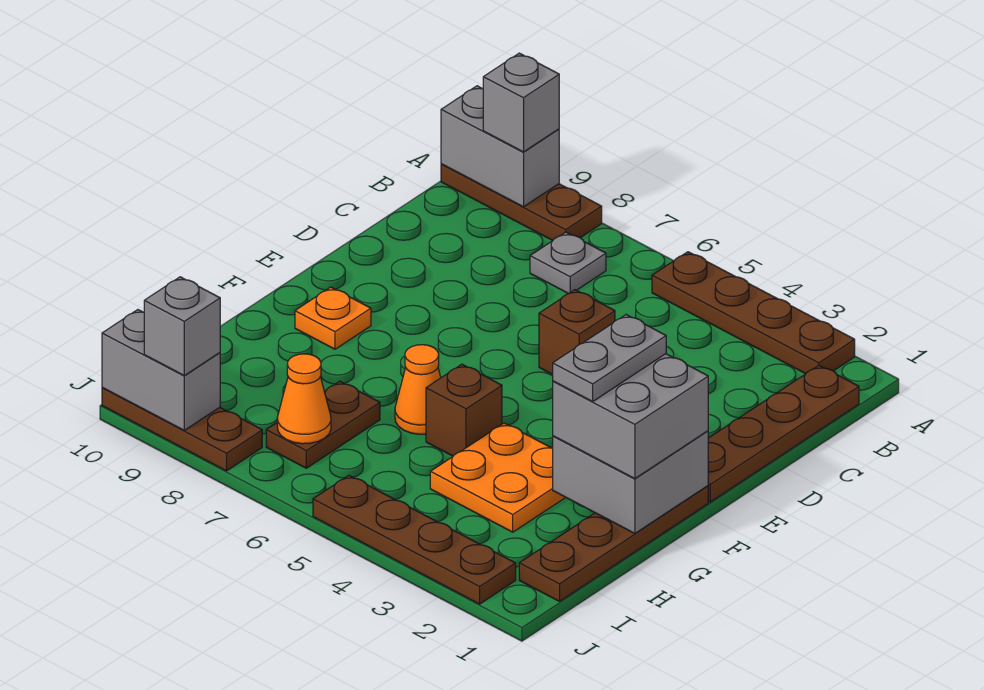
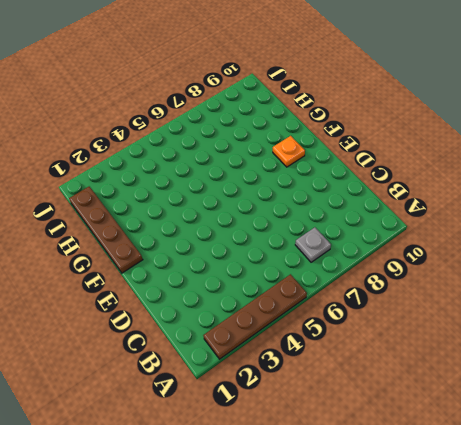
none -> brown plate A8:A10 level 1
none -> brown plate B1:E1 level 1
none -> brown brick D5 level 1

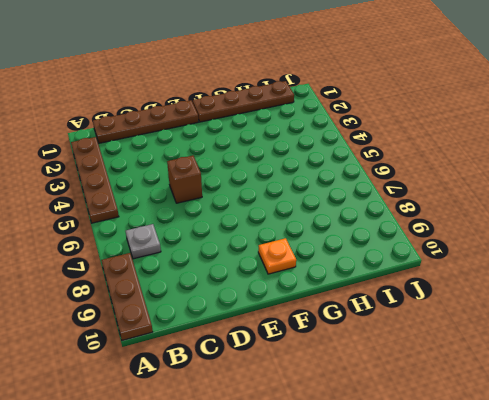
none -> orange plate G3:H4 level 1
none -> brown brick G5 level 1
none -> orange cone G6 level 1

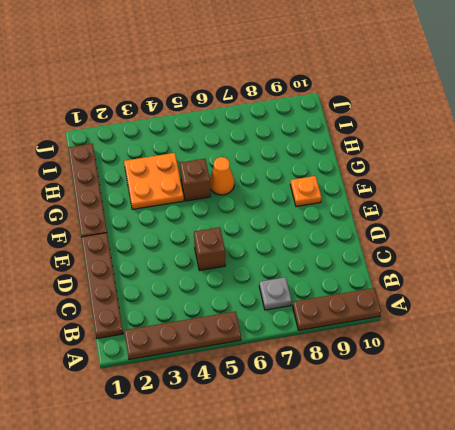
none -> brown plate H7:I7 level 1
none -> brown plate J2:J5 level 1
none -> brown plate J8:J10 level 1

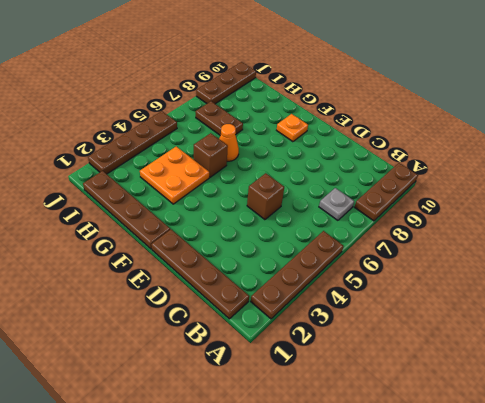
none -> grey brick A9:A10 level 2
none -> grey brick F1:G2 level 2
none -> orange cone I7 level 2

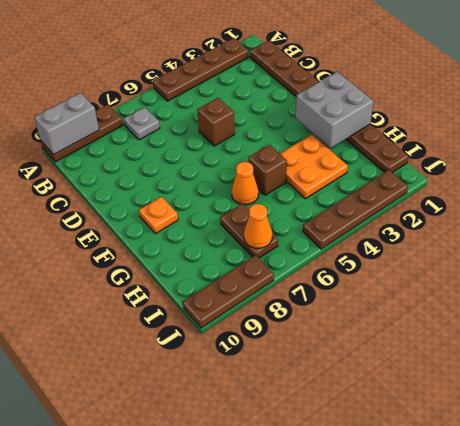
none -> grey brick J9:J10 level 2
none -> grey brick A9 level 3
none -> grey brick F1:G2 level 3

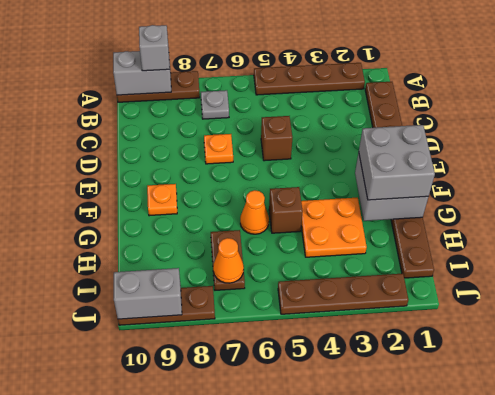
orange plate D7 level 1 -> none
none -> grey brick J9 level 3
none -> grey plate F2:G2 level 4

